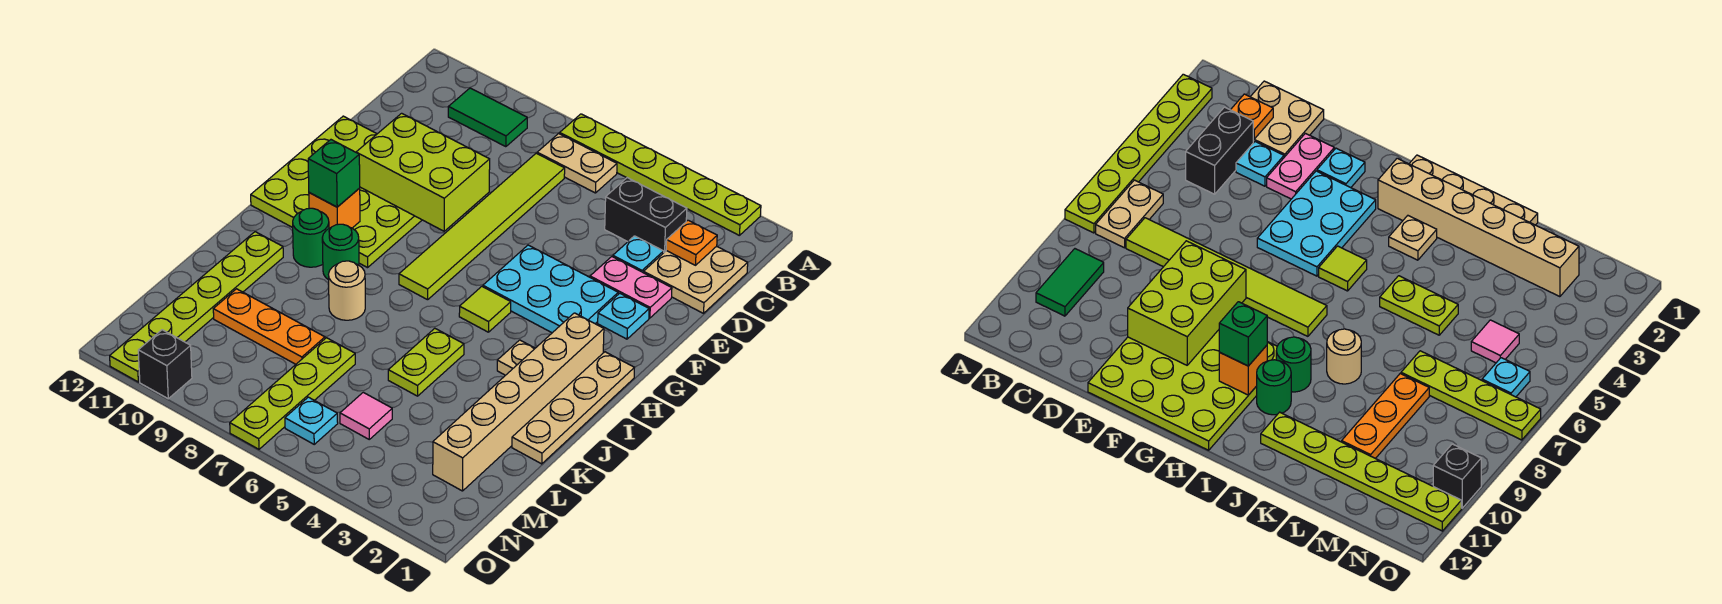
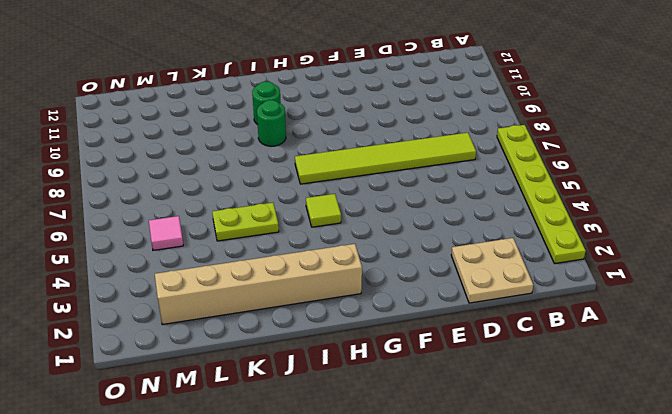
none -> tan plate B6:B7 level 1
none -> green tile B9:B10 level 1
none -> black brick C3:C4 level 1

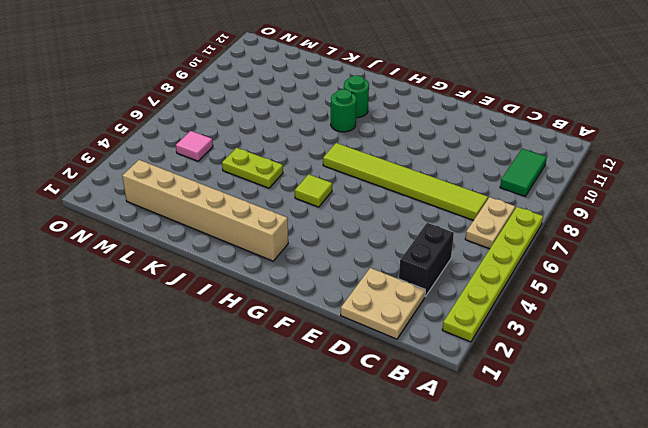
none -> cyan plate D3 level 1
none -> pink plate E2:E3 level 1
none -> lime plate E9:H12 level 1

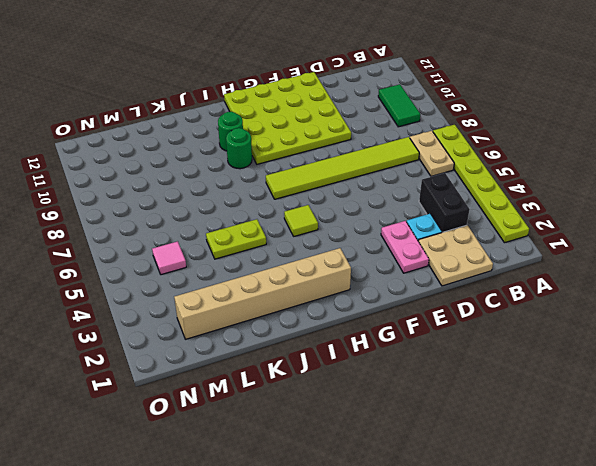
none -> cyan plate F2 level 1
none -> cyan plate F3:G5 level 1
none -> tan plate H1:K1 level 1

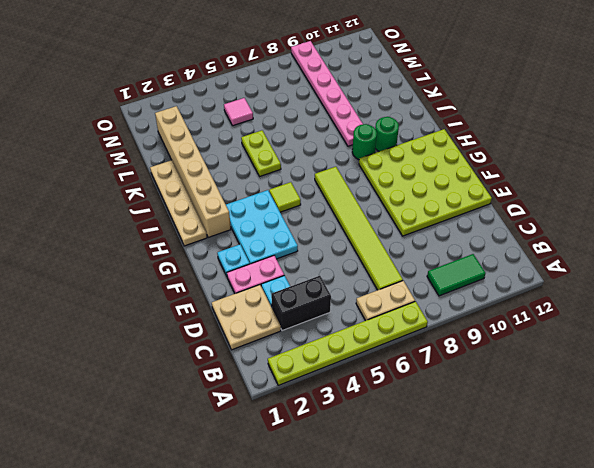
cyan plate F3:H4 level 1 -> cyan plate F3:G5 level 1
pink plate J9:O9 level 1 -> orange plate L8:L10 level 1
none -> tan plate I3 level 1
none -> tan round brick J8 level 1
none -> lime plate J11:O11 level 1

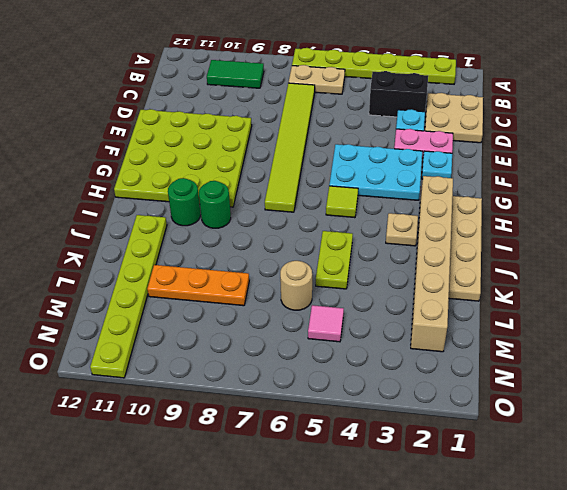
tan round brick L6 level 1 -> tan round brick J8 level 1
none -> lime plate L7:O7 level 1
none -> cyan plate N6 level 1
none -> black brick O10 level 1

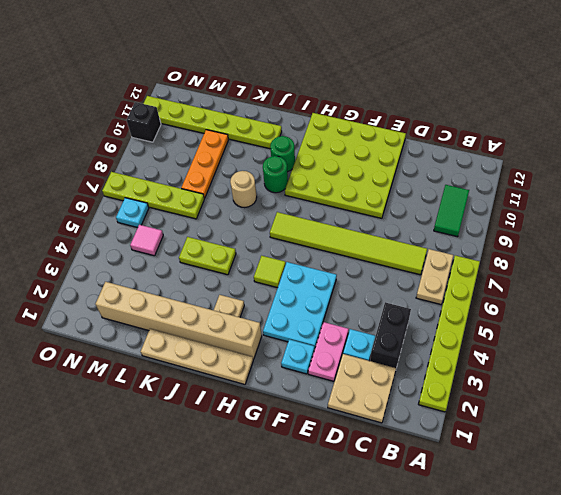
none -> orange plate C2 level 2
none -> lime brick E8:F10 level 2
none -> orange brick H10 level 2

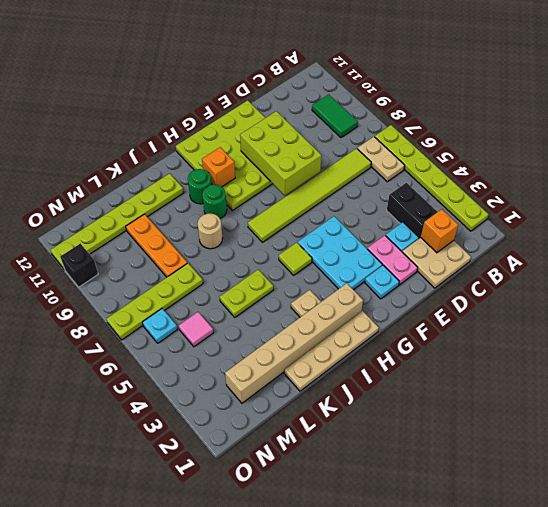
orange brick C2 level 2 -> orange plate C2 level 2
none -> green brick H10 level 3

